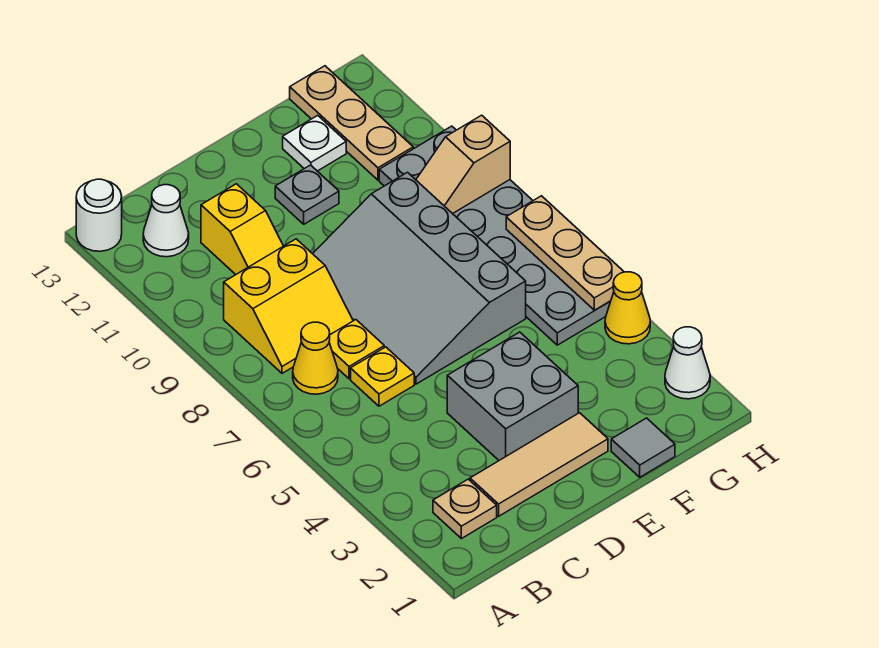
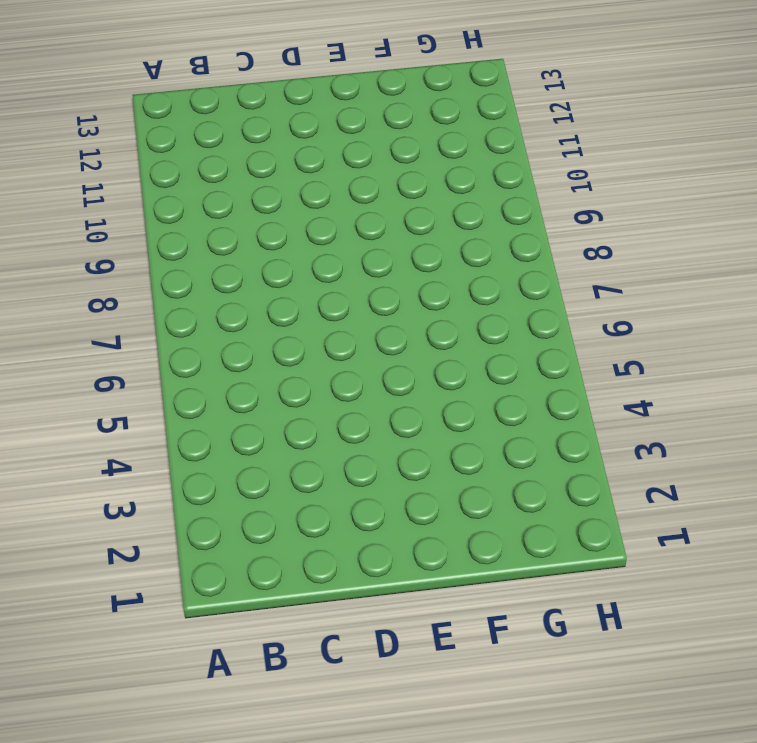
none -> white round brick A13 level 1
none -> tan plate B2 level 1
none -> yellow cone B7 level 1

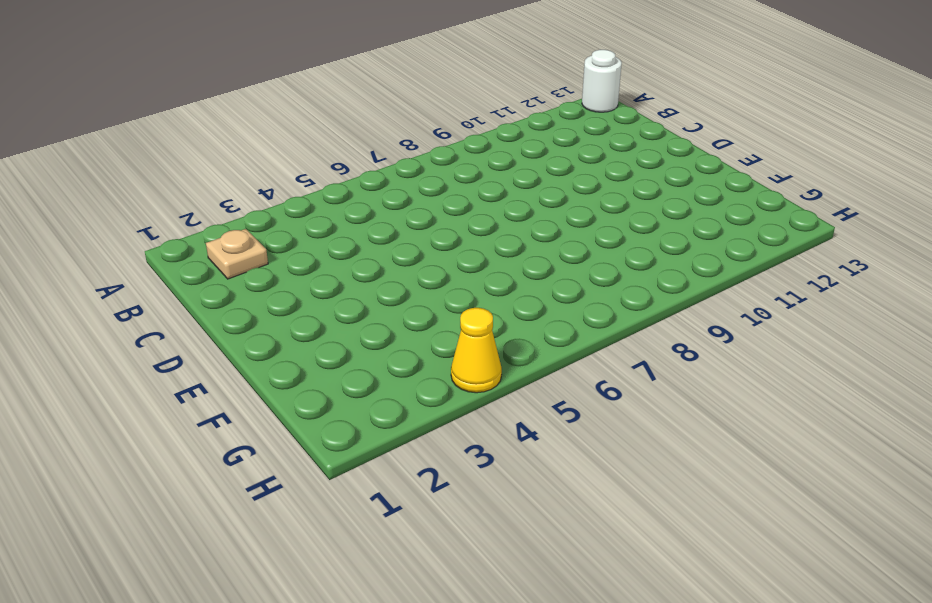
none -> yellow cone B7 level 1
none -> yellow slope B8:C9 level 1 top 9
none -> white cone B12 level 1

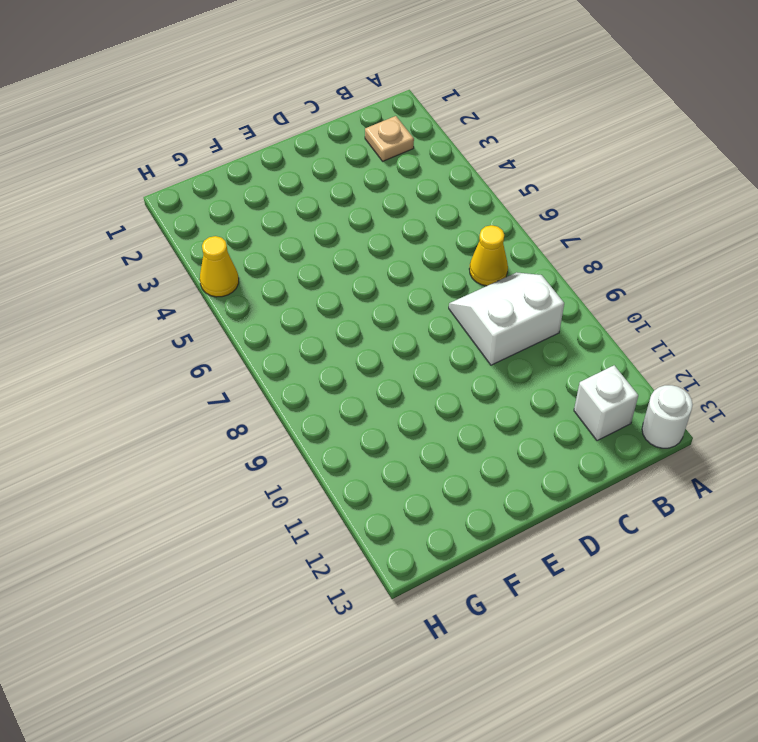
white slope B8:C9 level 1 top 9 -> yellow slope B8:C9 level 1 top 9
white brick B12 level 1 -> white cone B12 level 1
none -> tan tile C2:E2 level 1
none -> yellow plate C6 level 1
none -> yellow plate C7 level 1

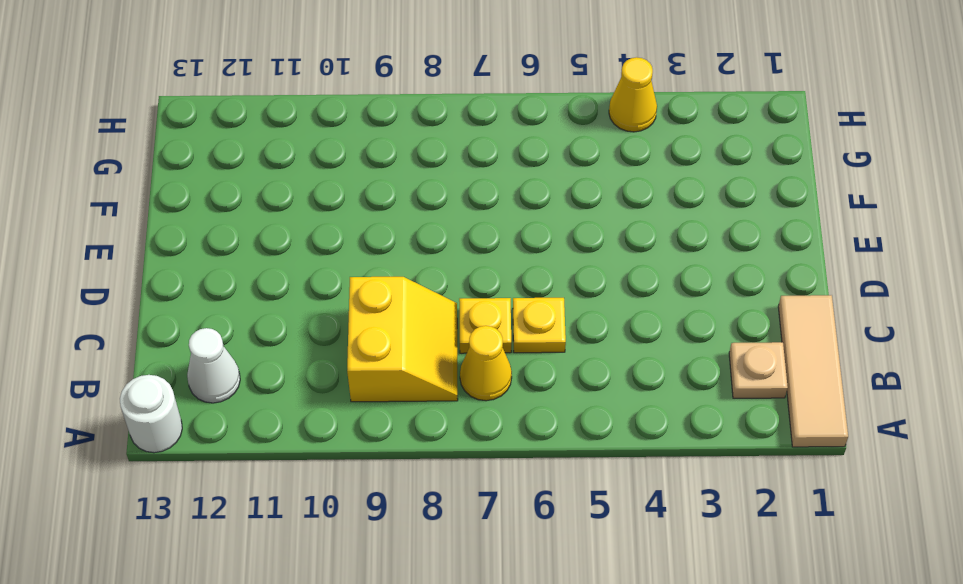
tan tile A1:C1 level 1 -> tan tile C2:E2 level 1
none -> yellow slope C10:C11 level 1 top 11
none -> grey brick D3:E4 level 1
none -> grey slope D6:F9 level 1 top F

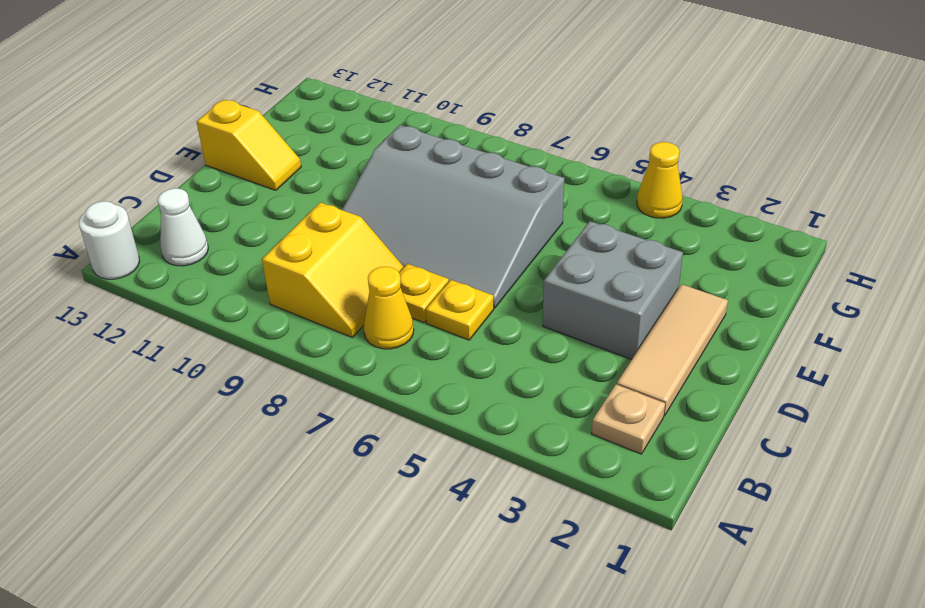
yellow slope E12:E13 level 1 top 13 -> yellow slope C10:C11 level 1 top 11
none -> grey plate E11 level 1
none -> grey tile F1 level 1
none -> white plate F12 level 1

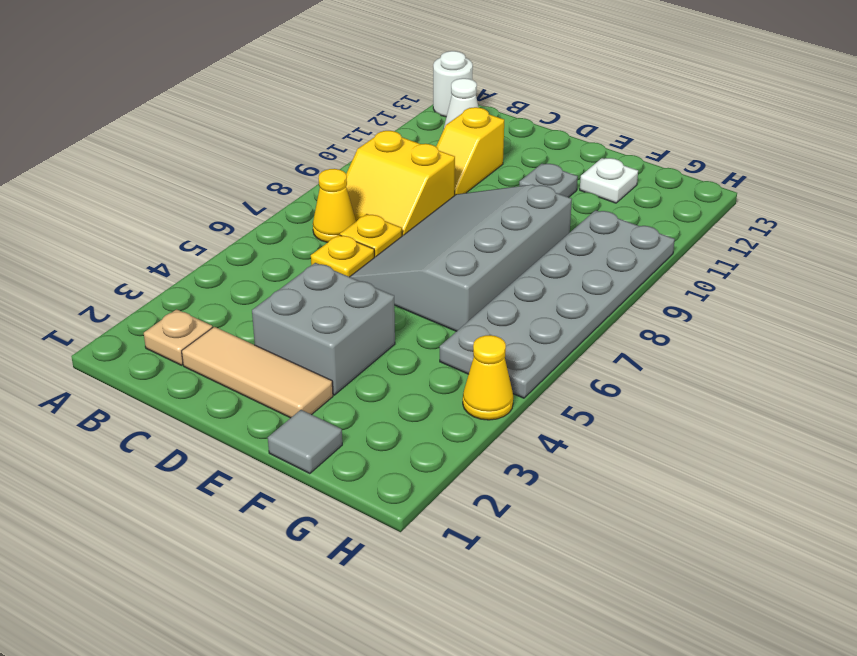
none -> tan plate G11:G13 level 1
none -> white cone H2 level 1
none -> tan slope G9:H9 level 2 top H

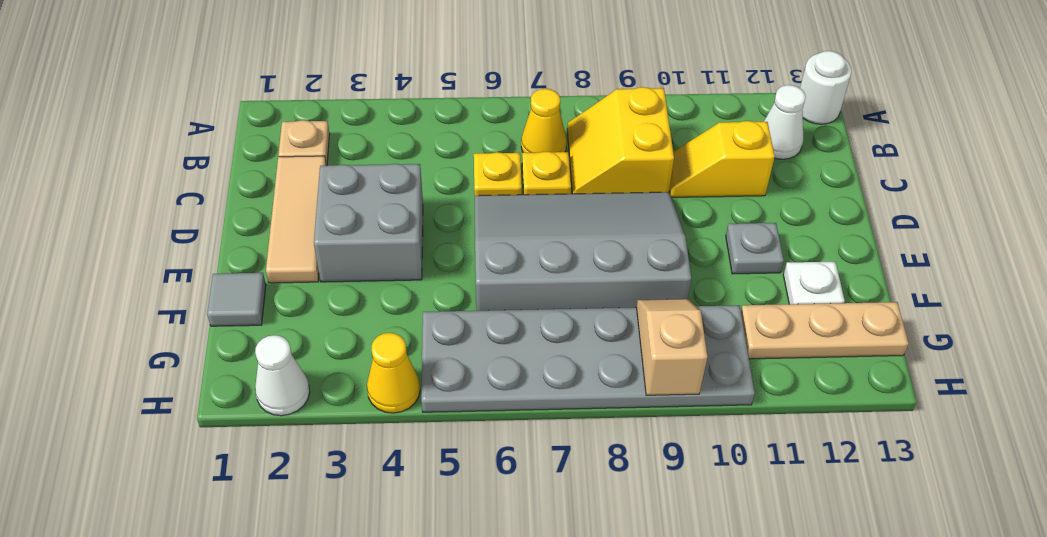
none -> tan plate H5:H7 level 2

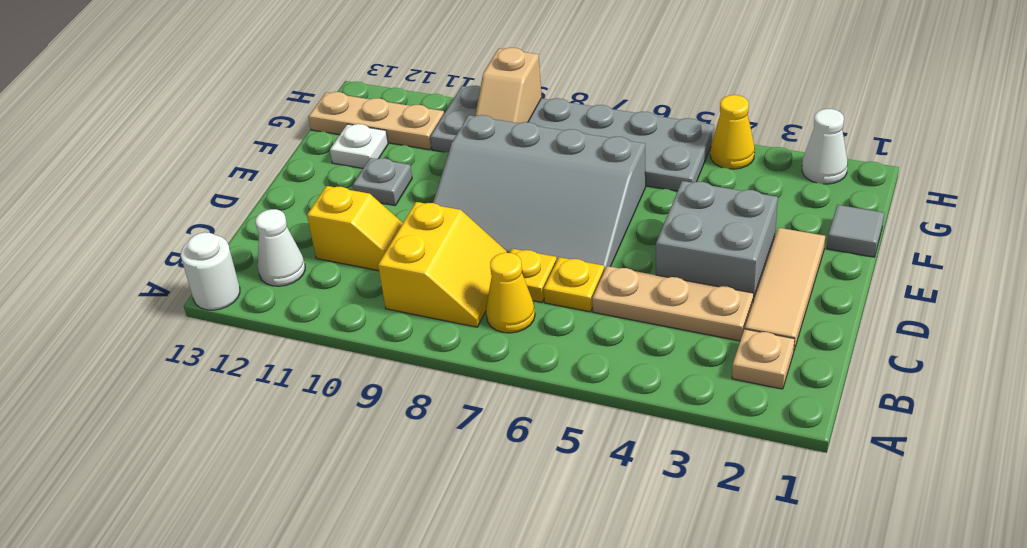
tan plate C3:C5 level 1 -> tan plate H5:H7 level 2

